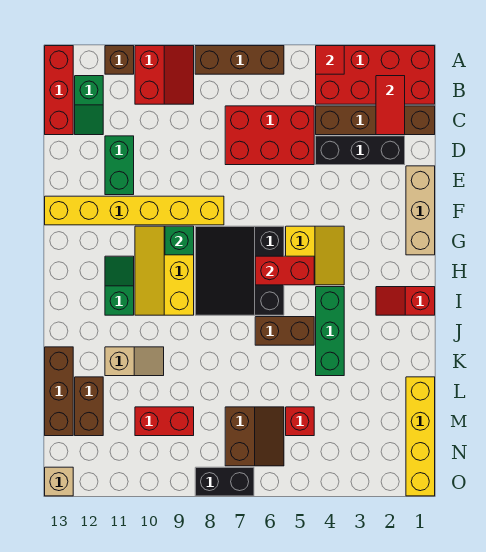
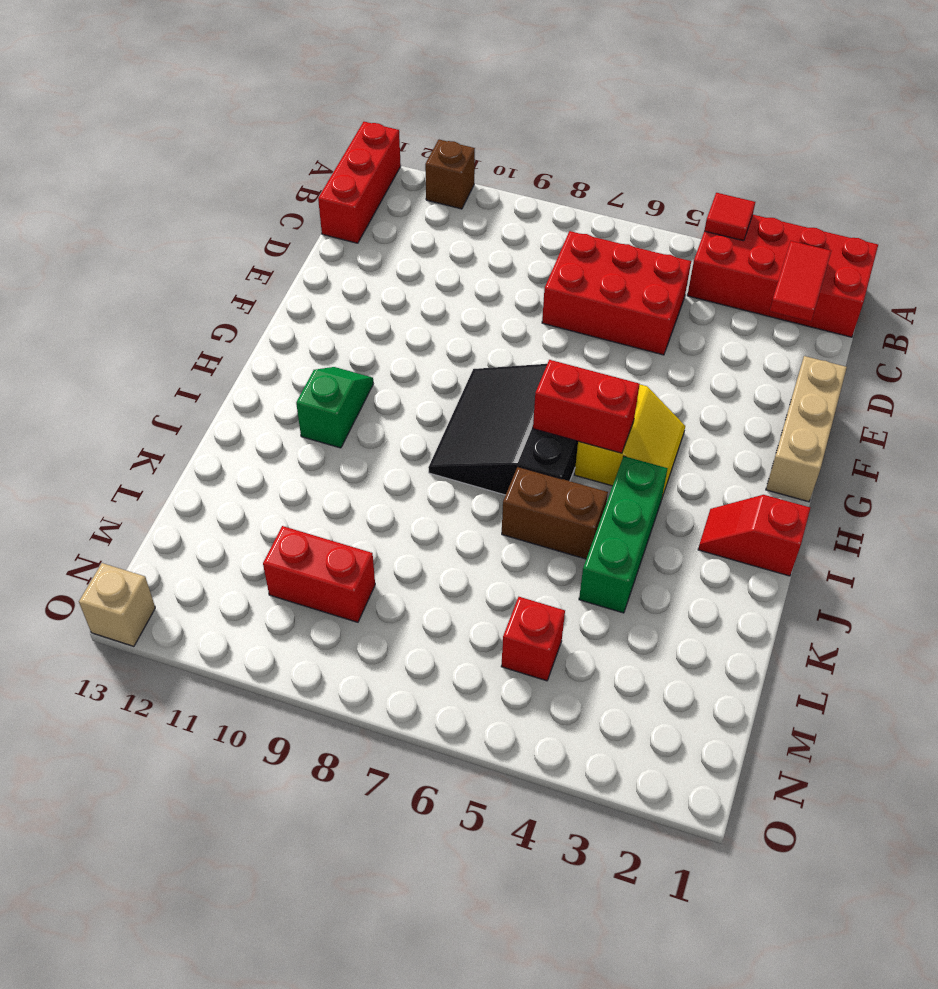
none -> brown brick A6:A8 level 1
none -> red slope A9:B10 level 1 top 10
none -> green slope B12:C12 level 1 top B
none -> brown brick C1:C4 level 1

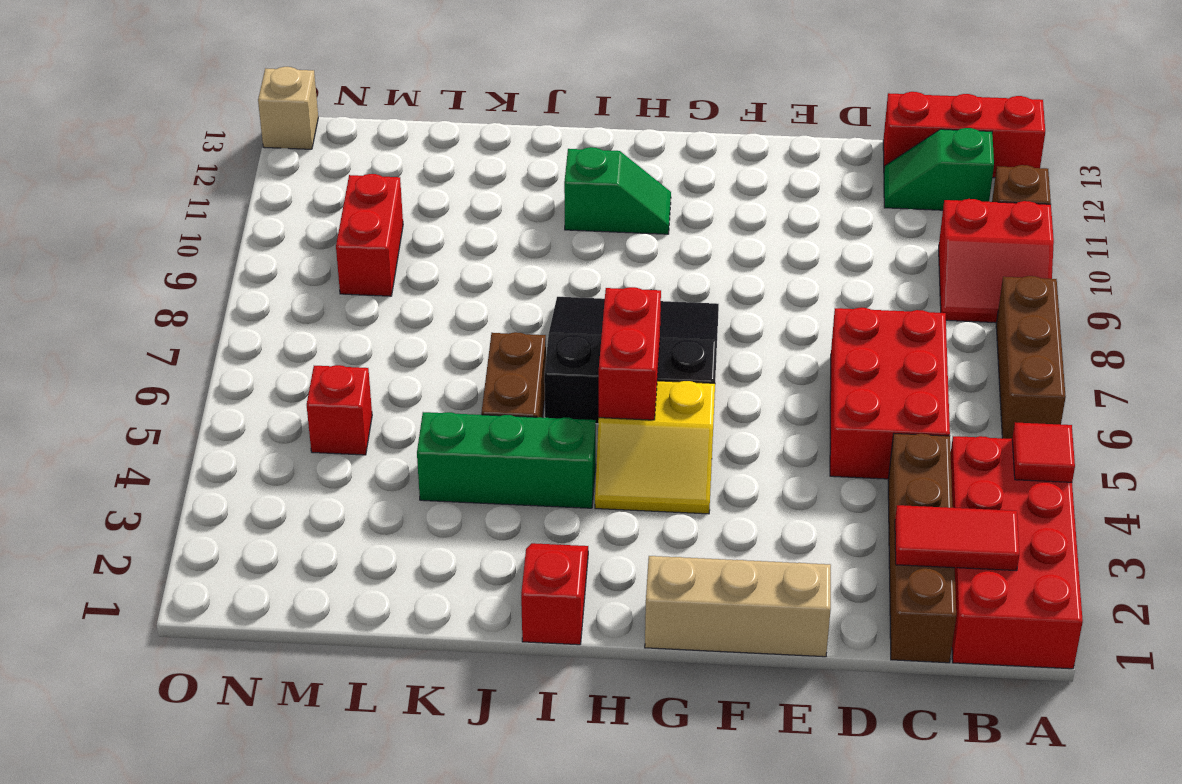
none -> black brick D2:D4 level 1
none -> green brick D11:E11 level 1
none -> yellow brick F8:F13 level 1
none -> yellow slope G9:I10 level 1 top 9

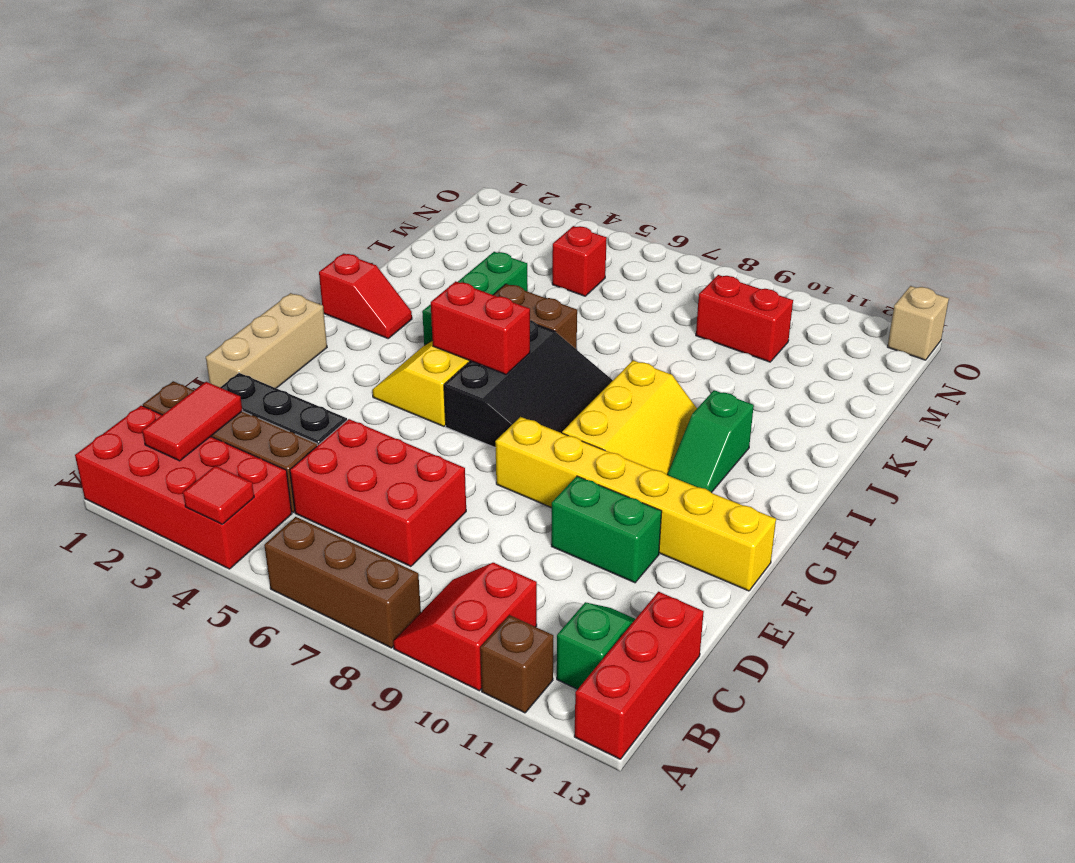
green brick E10:E11 level 1 -> green brick D11:E11 level 1
none -> tan slope K10:K11 level 1 top 11
none -> brown brick K13:M13 level 1
none -> yellow brick L1:O1 level 1
none -> brown brick L12:M12 level 1

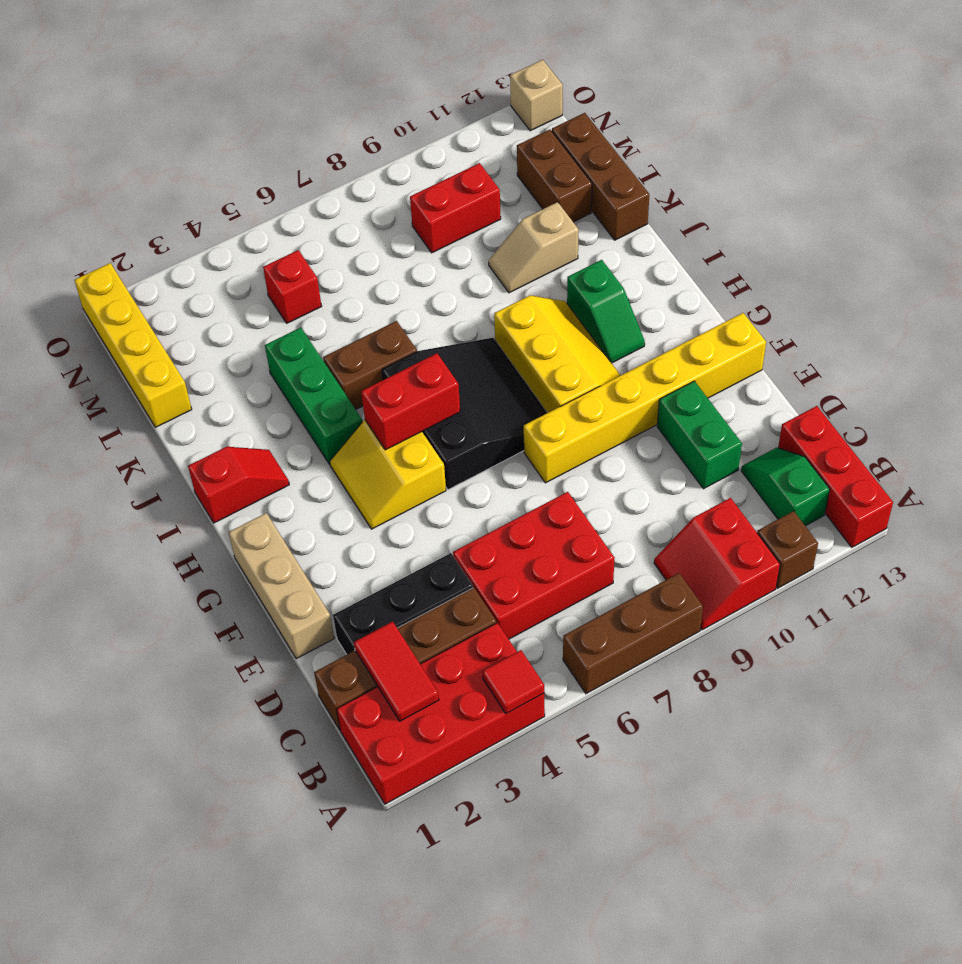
none -> brown slope M6:N7 level 1 top 7
none -> black brick O7:O8 level 1
none -> green brick G9 level 2

